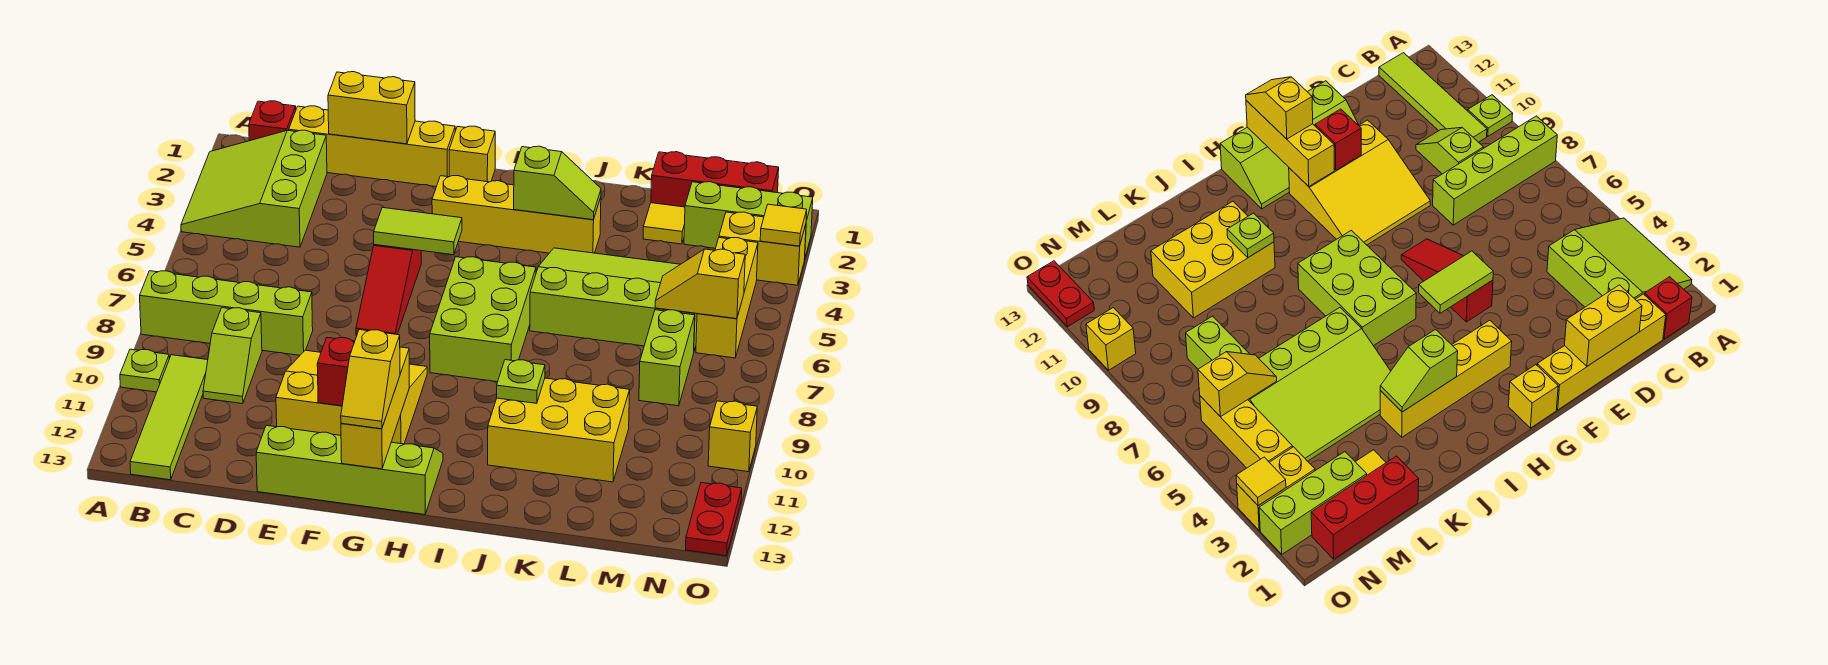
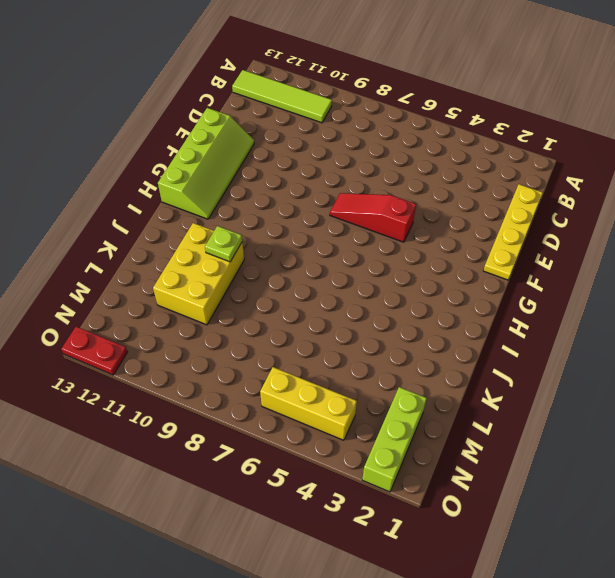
yellow plate C1:F1 level 1 -> yellow brick C1:F1 level 1
none -> lime slope A2:C4 level 1 top C
none -> lime brick A8:D8 level 1
none -> lime plate A10 level 1
none -> red brick B1 level 1

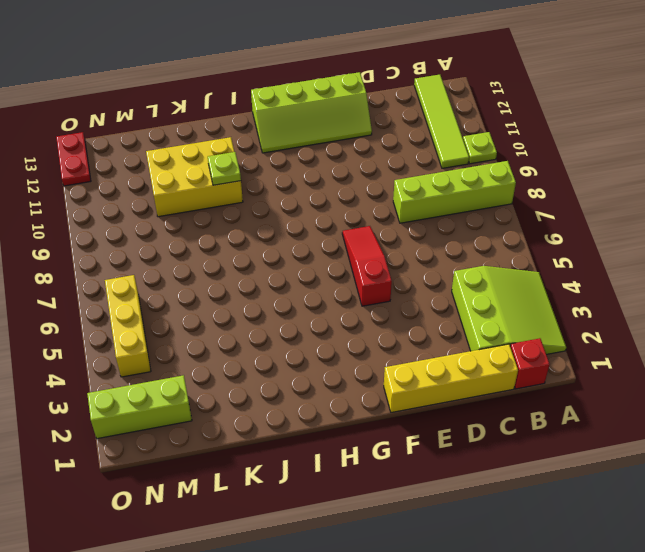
none -> lime slope C9:C10 level 1 top 9
none -> yellow slope E9:G11 level 1 top 11
none -> yellow brick G1 level 1
none -> yellow brick G3:J3 level 1

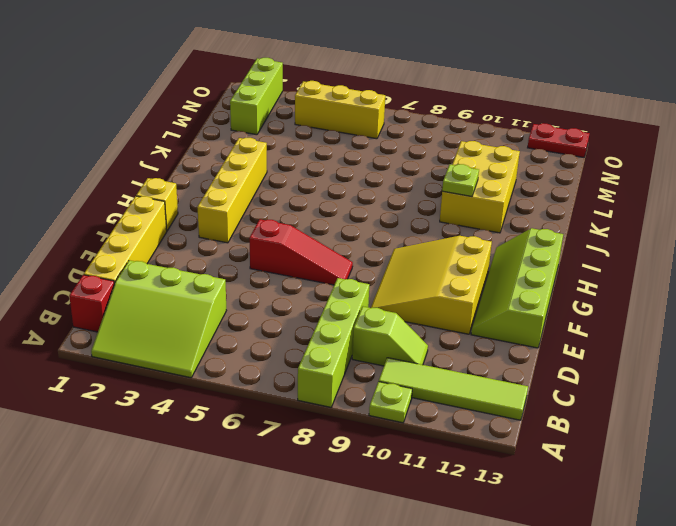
none -> lime brick H6:I8 level 1
none -> lime slope J4:M6 level 1 top 6
none -> red brick L1:N1 level 1
none -> yellow tile L2 level 1

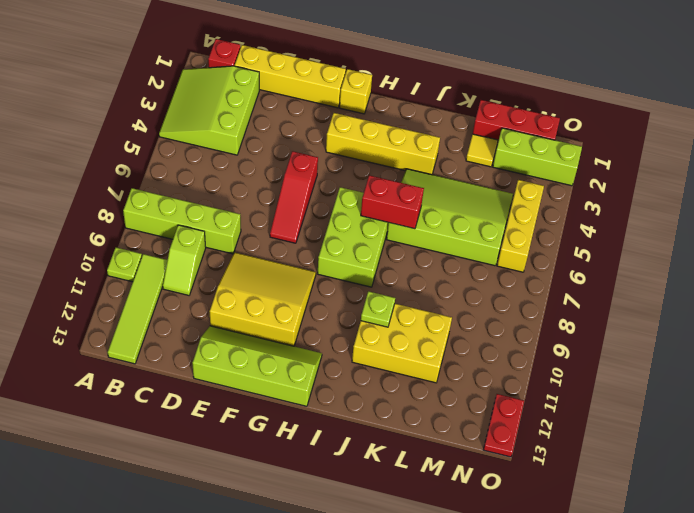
red brick I6:J6 level 2 -> none
none -> lime brick M7:M8 level 1
none -> yellow brick N3:O3 level 1
none -> yellow brick O10 level 1
none -> yellow brick D1:E1 level 2

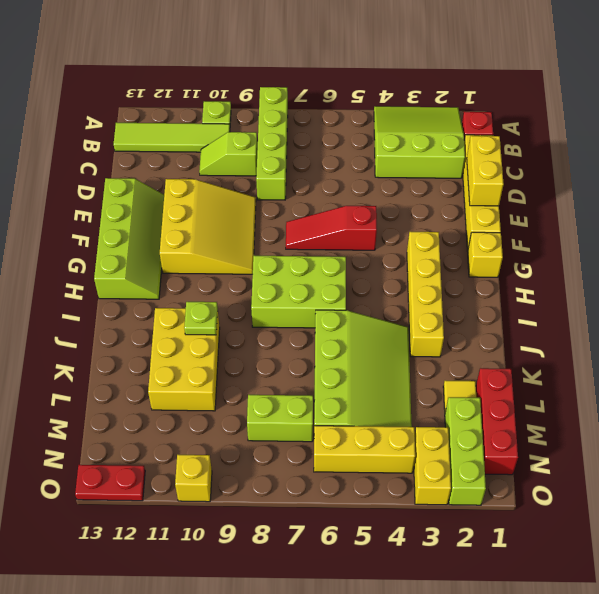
none -> lime tile F5:G5 level 2
none -> red brick F11 level 2
none -> yellow brick G11:G13 level 2
none -> lime slope I3:J3 level 2 top I

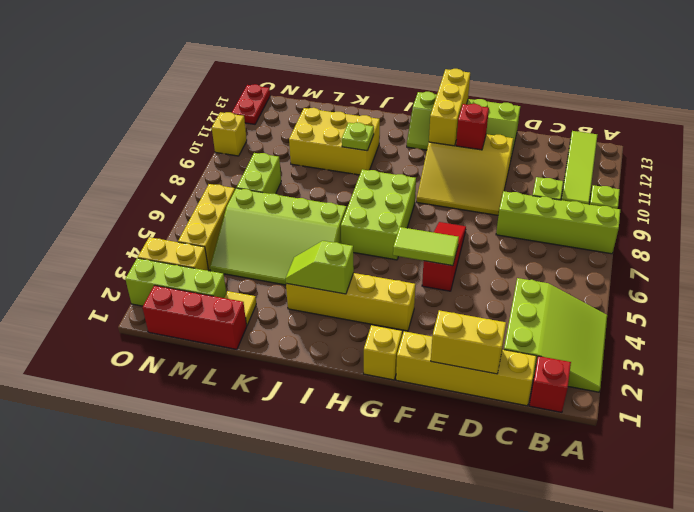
none -> yellow slope M6:N6 level 2 top N
none -> yellow tile O3 level 2
none -> yellow slope G12:G13 level 3 top 12

